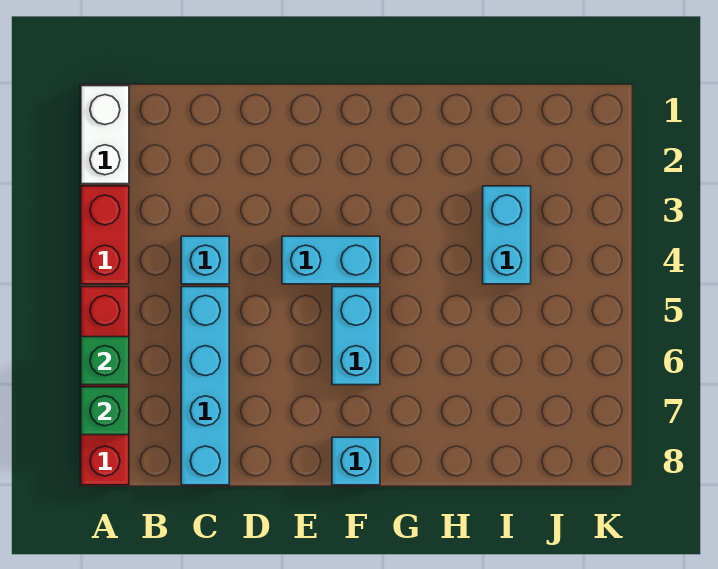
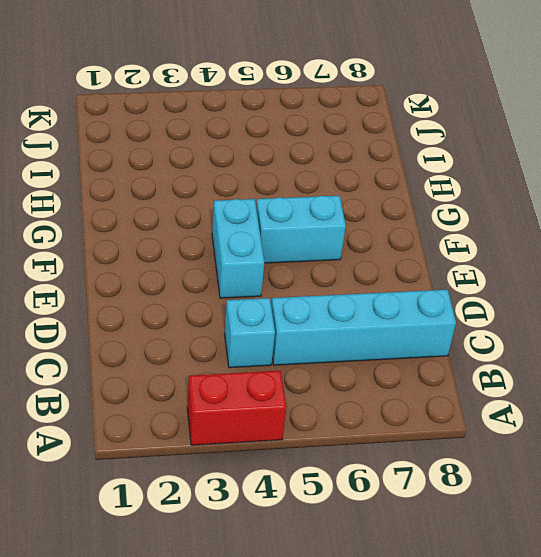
none -> white brick A1:A2 level 1
none -> red brick A5:A8 level 1

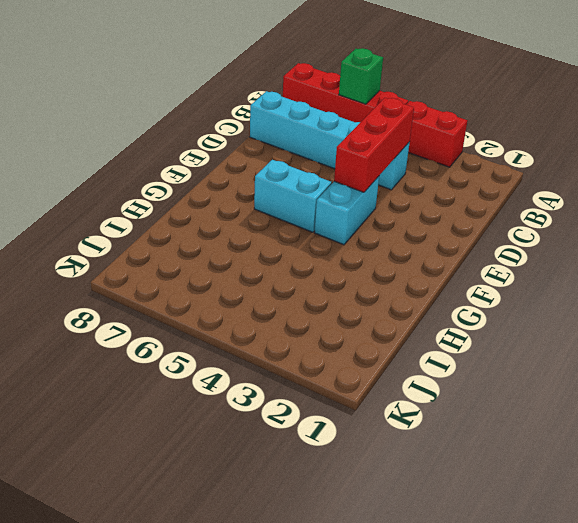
red brick C4:E4 level 2 -> none
none -> white brick A1:A2 level 1
none -> cyan brick F8 level 1

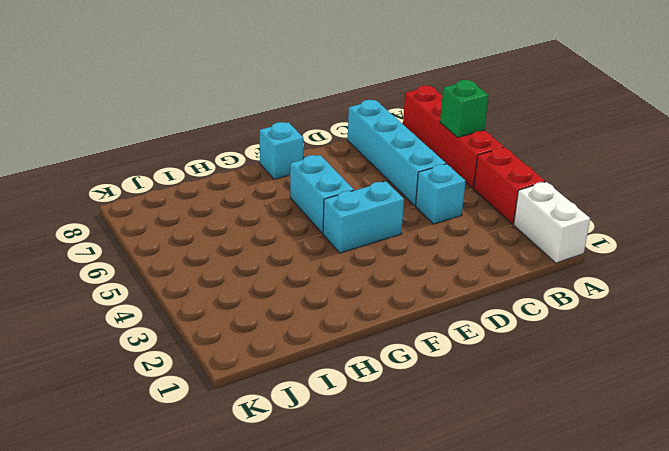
none -> cyan brick I3:I4 level 1
none -> green brick A7 level 2

